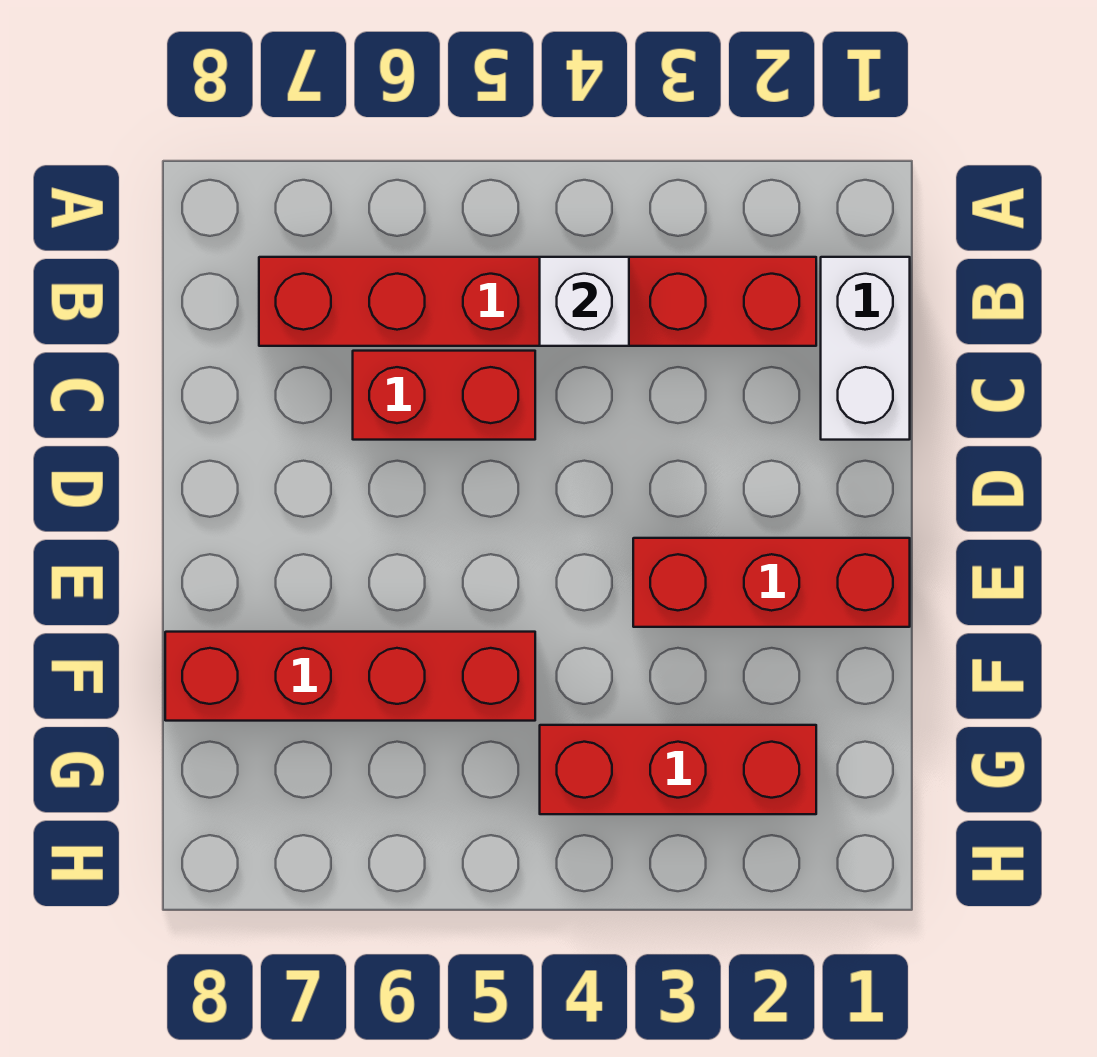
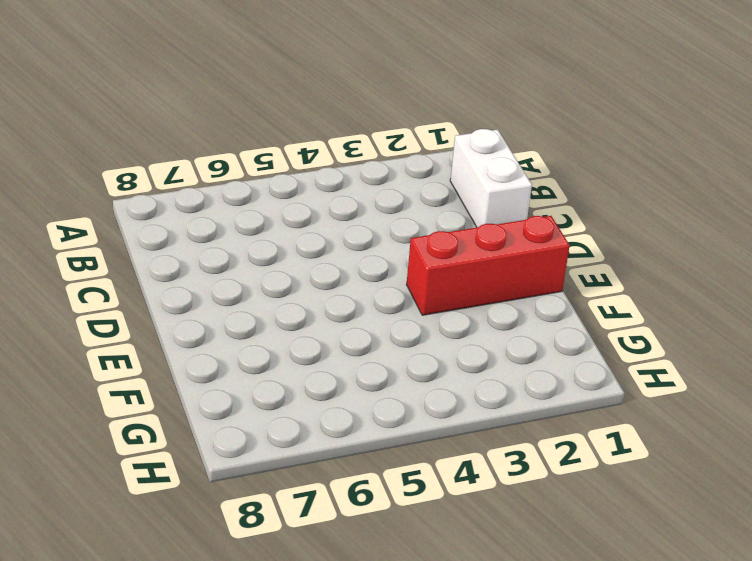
none -> red brick B2:B7 level 1
none -> red brick C5:C6 level 1

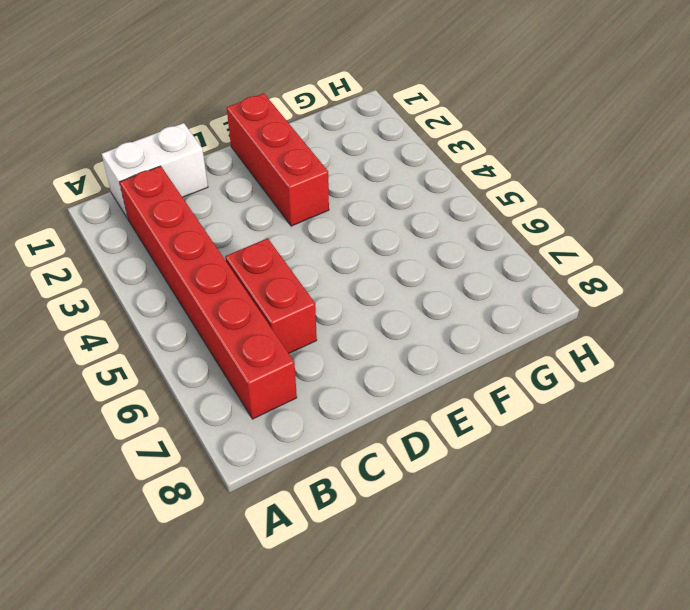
none -> red brick F5:F8 level 1
none -> red brick G2:G4 level 1

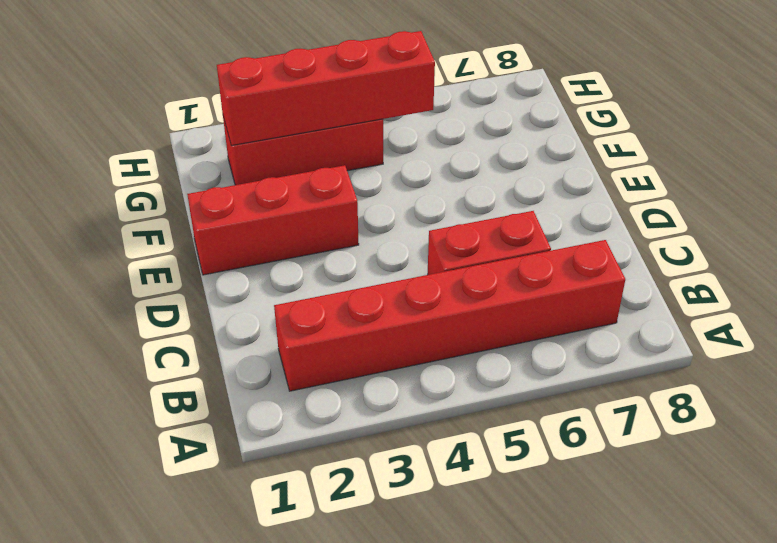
red brick G2:G5 level 2 -> red brick F5:F8 level 1
none -> white brick B1:C1 level 1
none -> white brick B4 level 2

